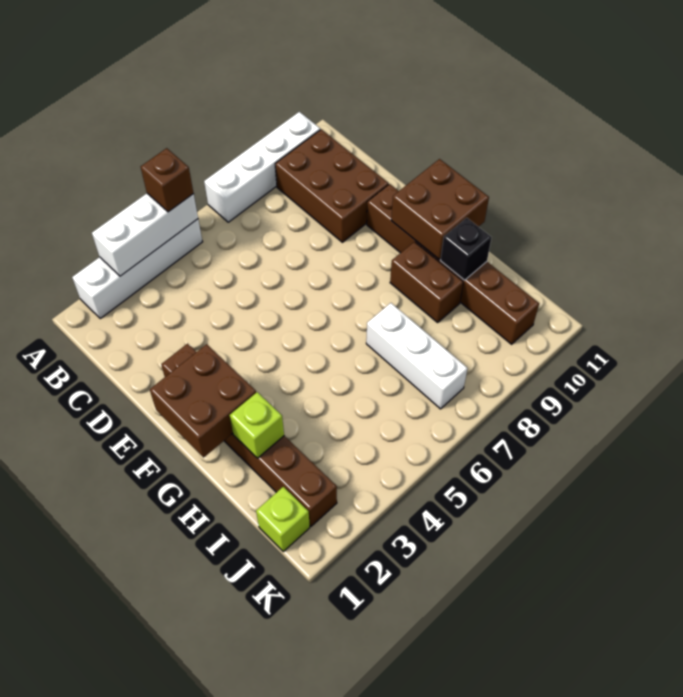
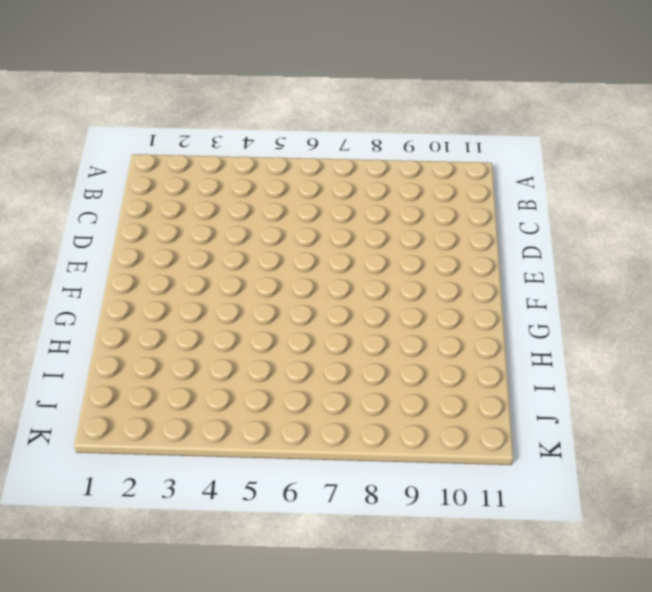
none -> white brick A2:A5 level 1
none -> white brick A7:A10 level 1
none -> brown brick B9:D10 level 1

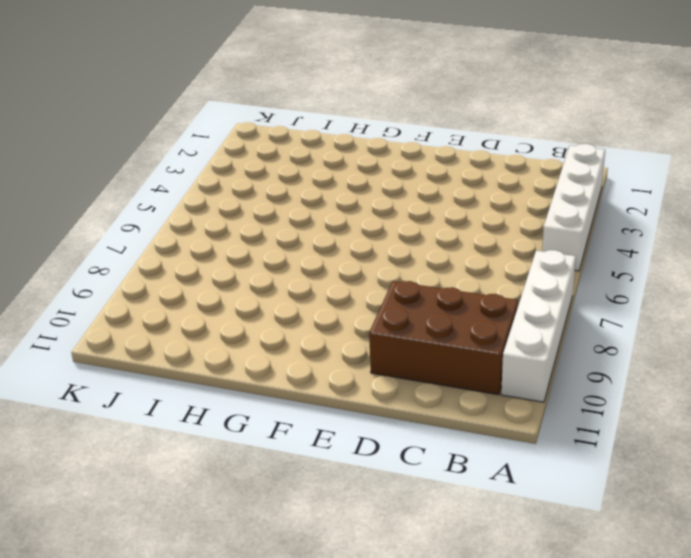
none -> brown brick E2:J2 level 1
none -> brown brick E10:J10 level 1
none -> brown brick G9:H9 level 1

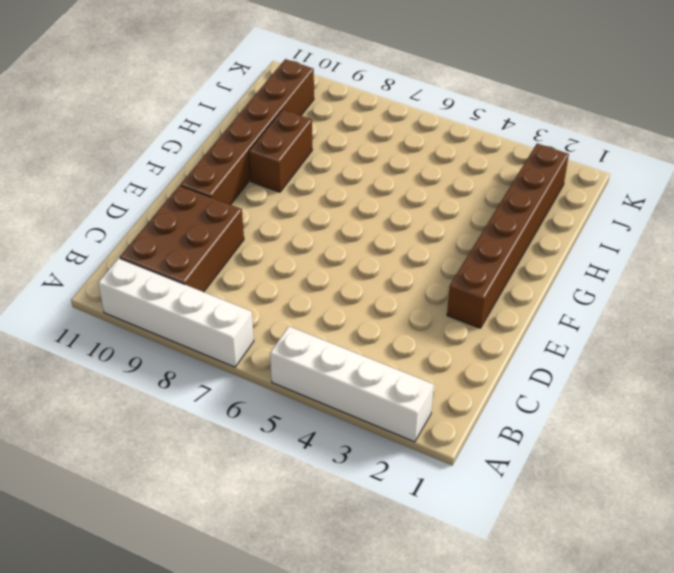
none -> white brick H7:J7 level 1
none -> lime brick J1 level 1
none -> white brick A3:A5 level 2

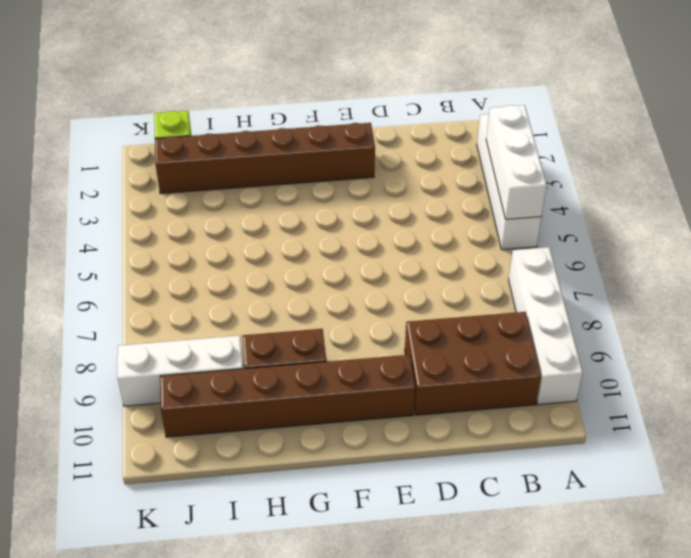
white brick I9:K9 level 1 -> white brick H7:J7 level 1
none -> brown brick F1:G2 level 2
none -> brown brick F10:G11 level 2
none -> lime brick H2 level 2

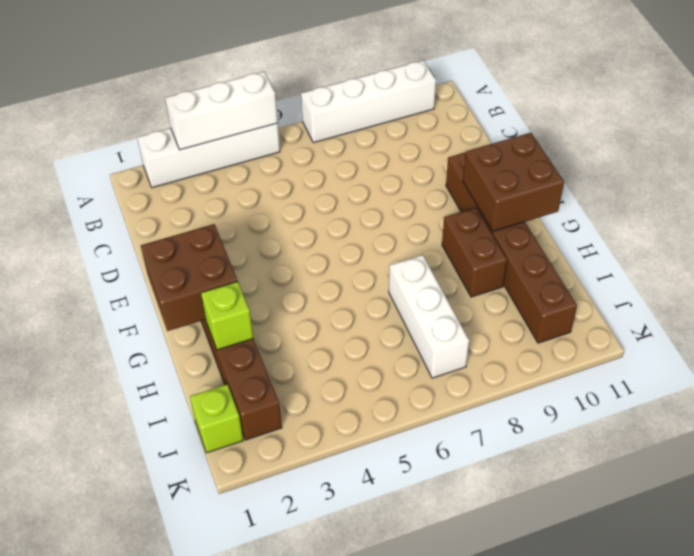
none -> brown brick B9:D10 level 1
none -> black brick H10 level 2
none -> brown brick A5 level 3

